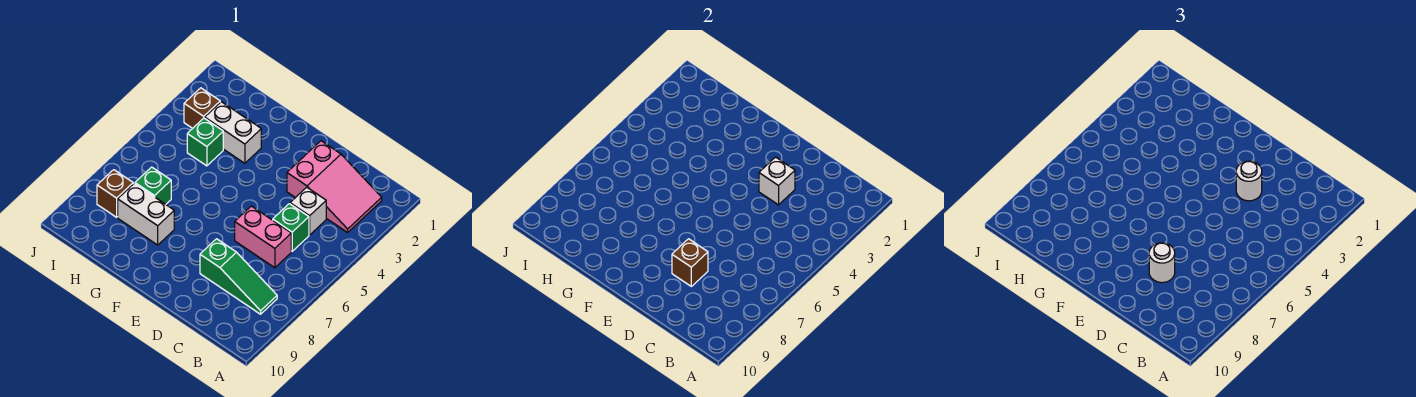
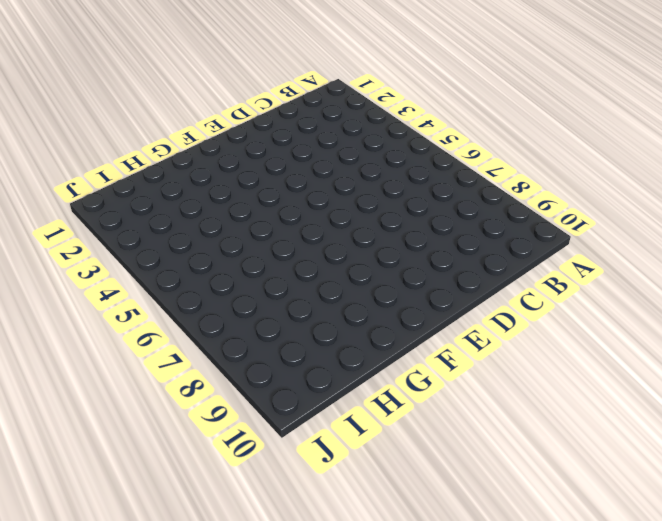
none -> pink slope B2:D3 level 1 top D
none -> green slope B8:D8 level 1 top D
none -> white brick C4 level 1

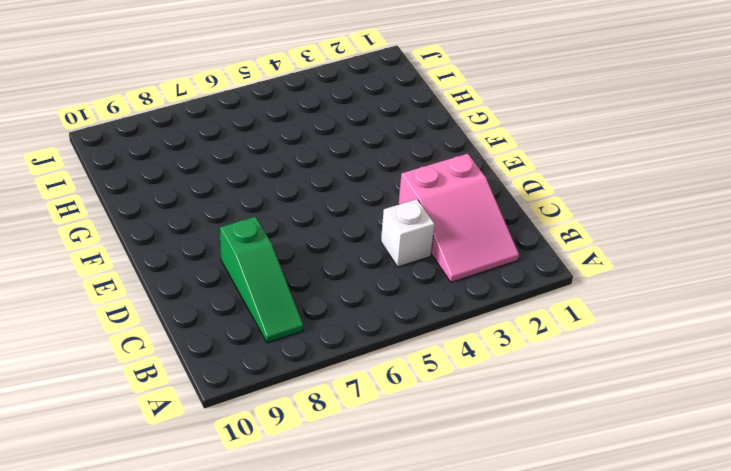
none -> green brick C5 level 1
none -> pink brick C6:D6 level 1
none -> white brick G3:H3 level 1

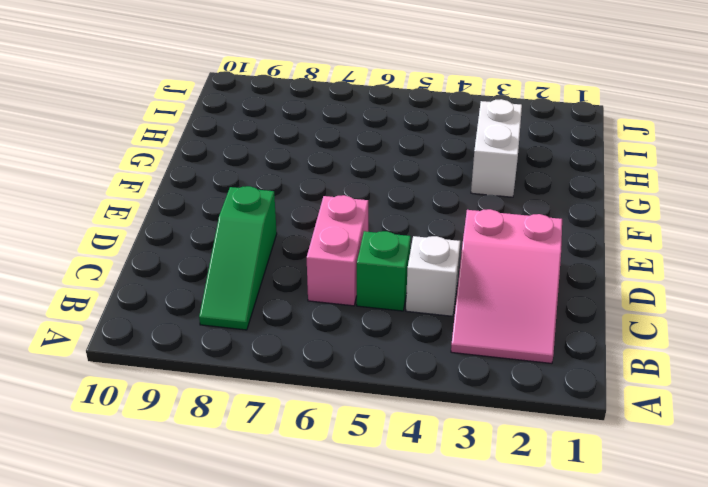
none -> white brick G8:H8 level 1
none -> green brick H4 level 1
none -> green brick H7 level 1

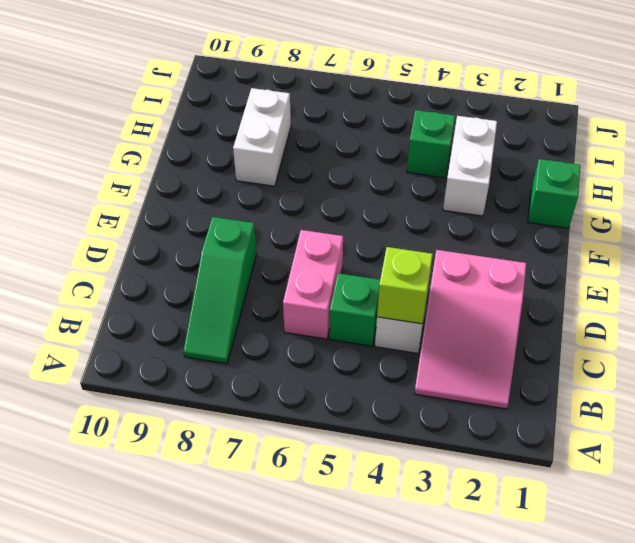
lime brick C4 level 2 -> none
green brick G1 level 1 -> green brick H7 level 1
none -> brown brick I3 level 1
none -> brown brick I8 level 1
none -> white brick D3 level 2

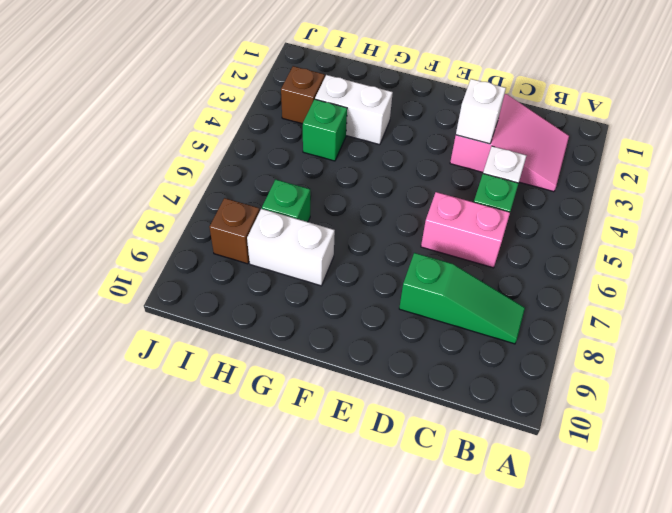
none -> brown brick D8 level 2
none -> white round brick D3 level 3
none -> white round brick D8 level 3

